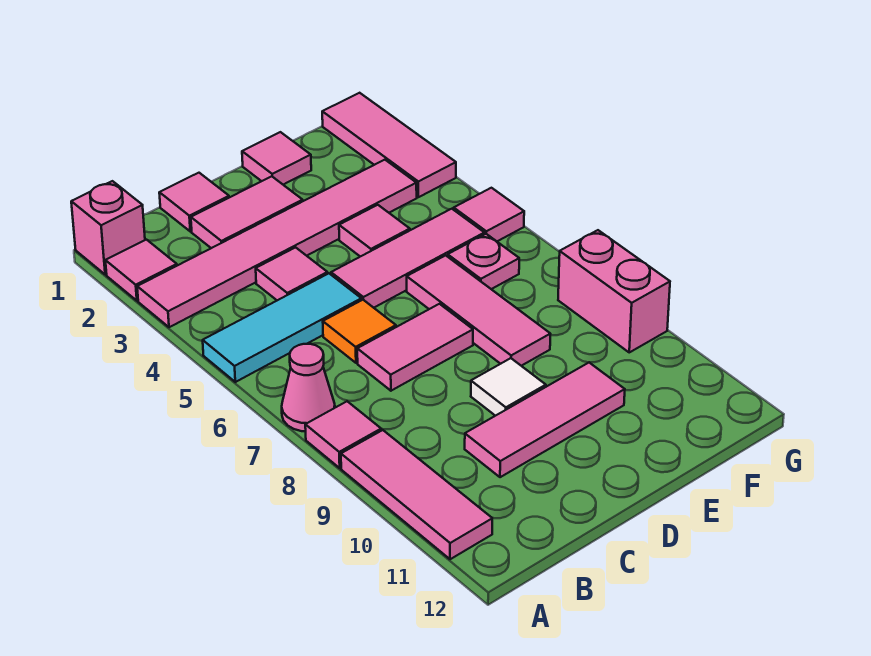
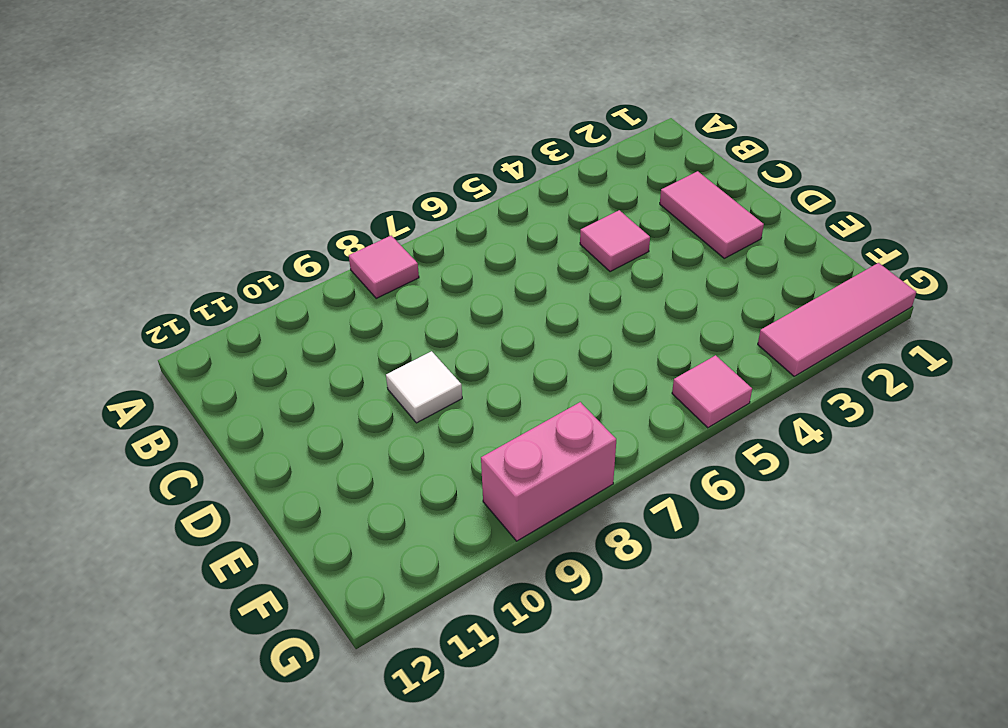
none -> pink brick A1 level 1
none -> pink tile A2 level 1
none -> pink tile A3:F3 level 1

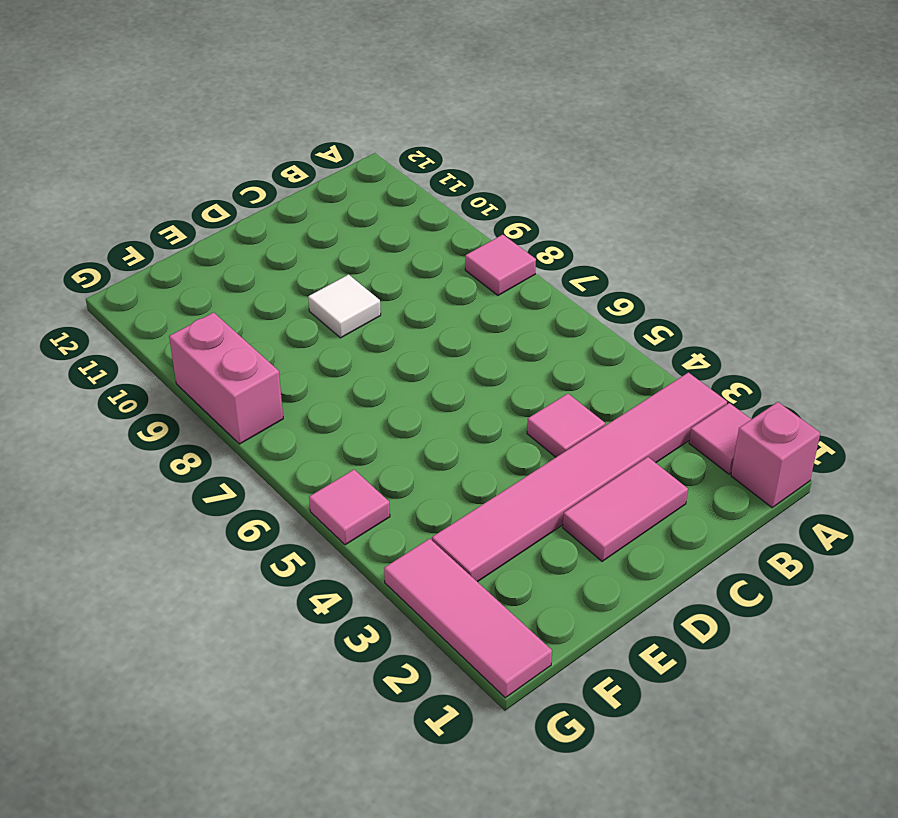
none -> cyan tile A5:C5 level 1
none -> pink cone A7 level 1
none -> pink tile A9:A11 level 1

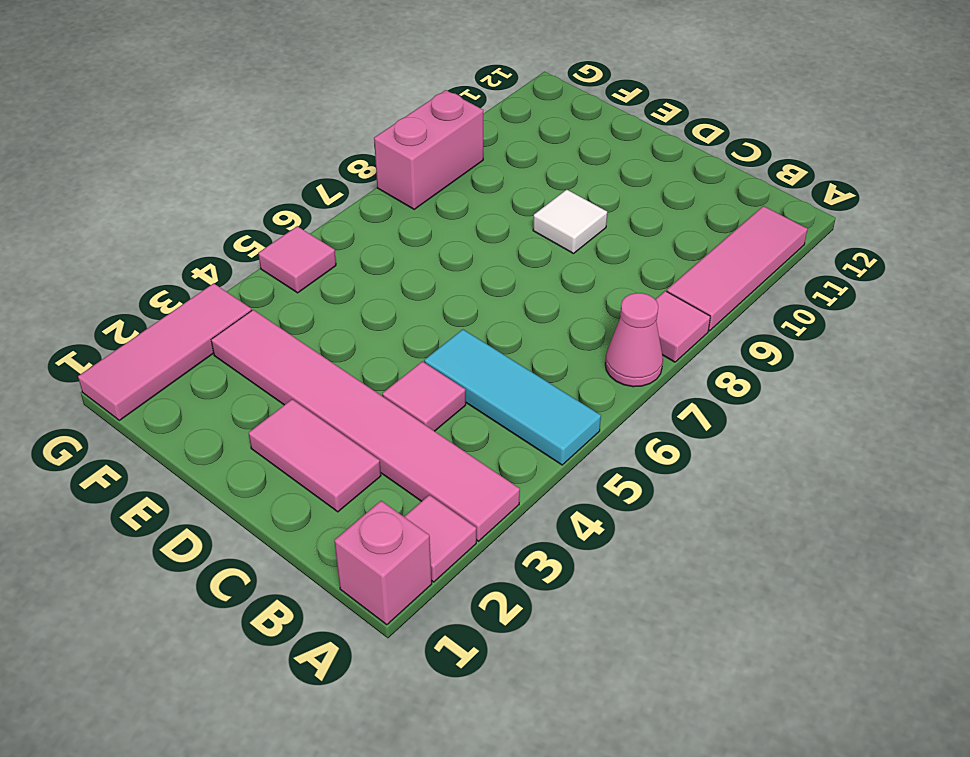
none -> pink tile C1 level 1
none -> orange tile C6 level 1
none -> pink tile C7:D7 level 1

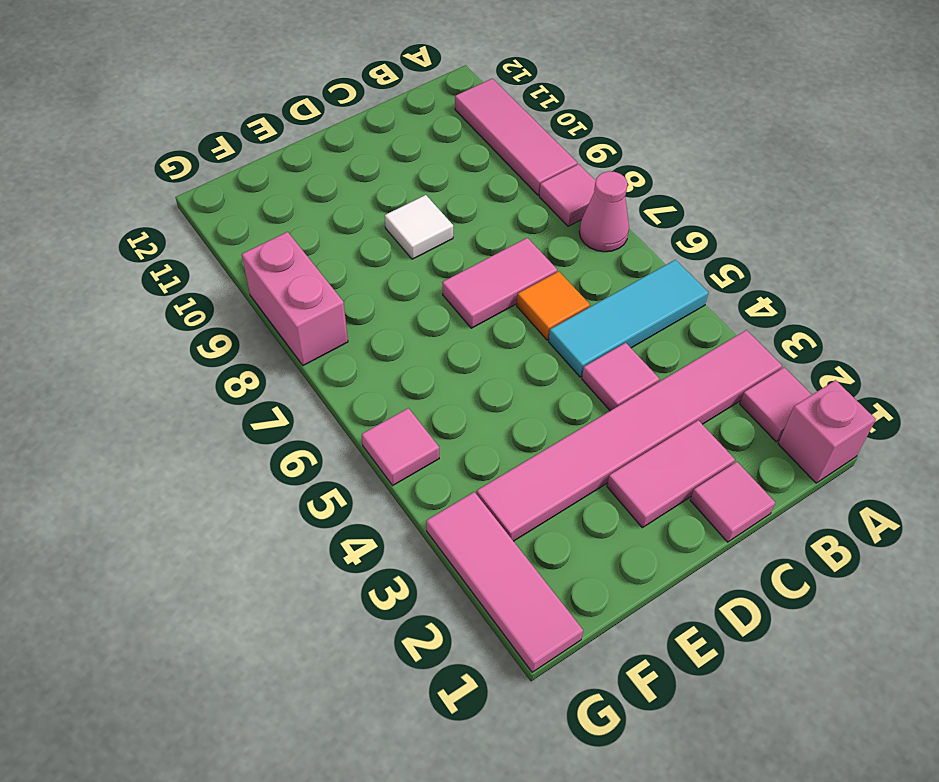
none -> pink tile C10:E10 level 1
none -> pink tile D5:F5 level 1
none -> pink tile E1 level 1

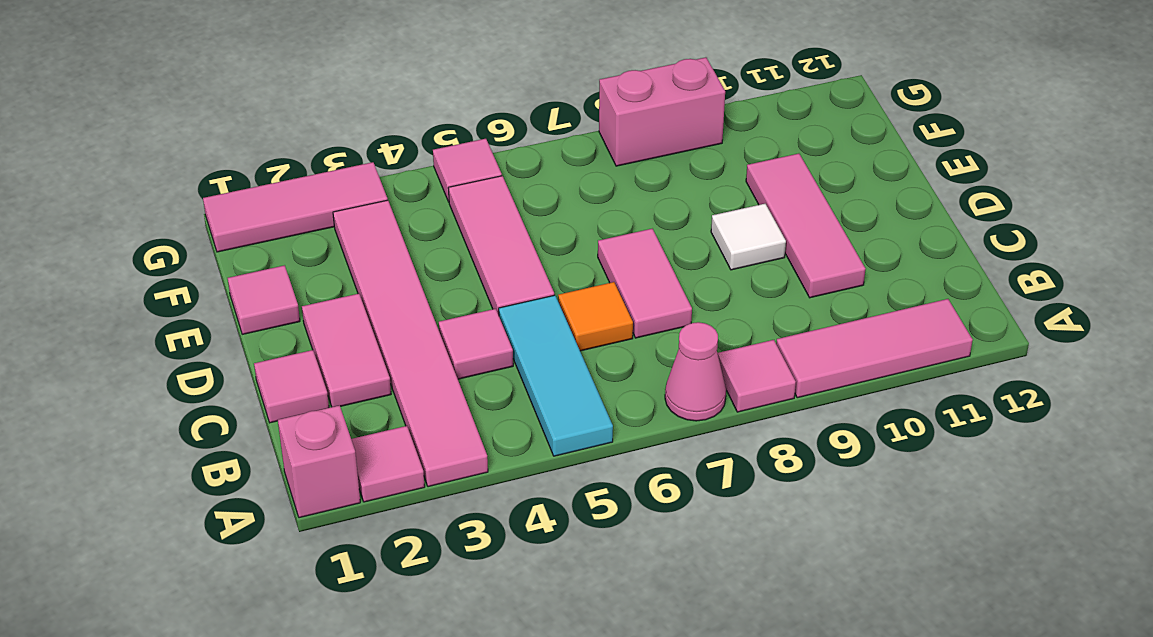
none -> pink tile E4 level 1
none -> pink tile E6:E8 level 1
none -> pink plate F6 level 1

